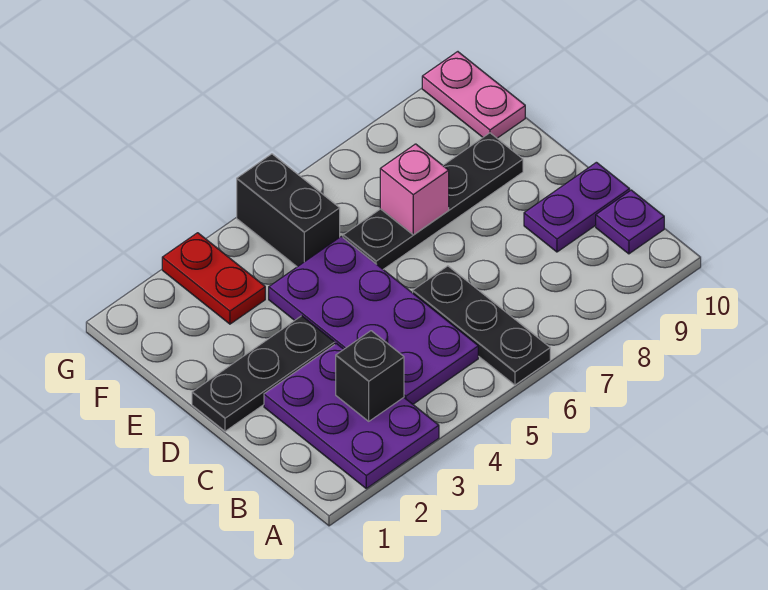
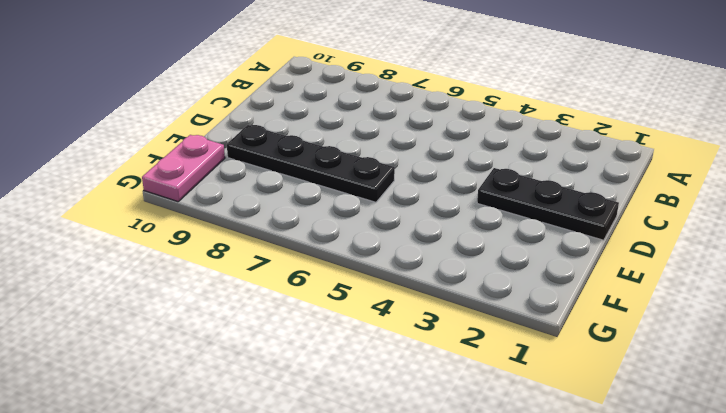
none -> purple plate A2:C3 level 1
none -> black plate A6:C6 level 1
none -> purple plate B4:E5 level 1

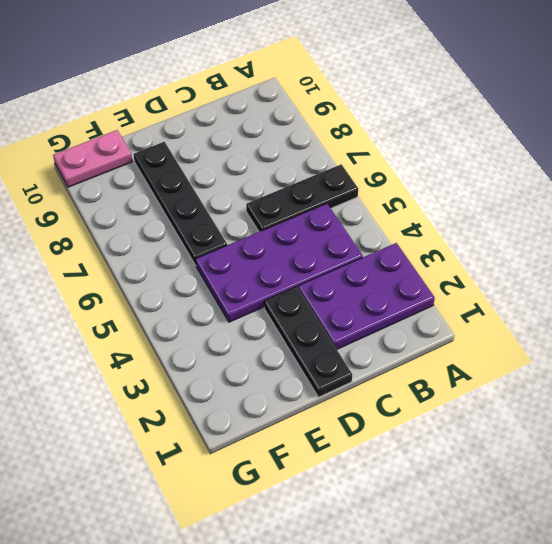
none -> purple plate B10 level 1
none -> purple plate C9:C10 level 1
none -> red plate F3:G3 level 1

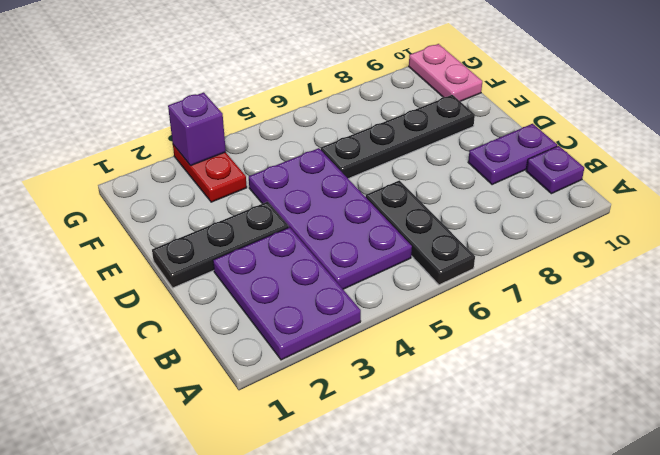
purple brick G3 level 2 -> none
none -> black brick F5:G5 level 1
none -> black brick B3 level 2
none -> pink brick E7 level 2

